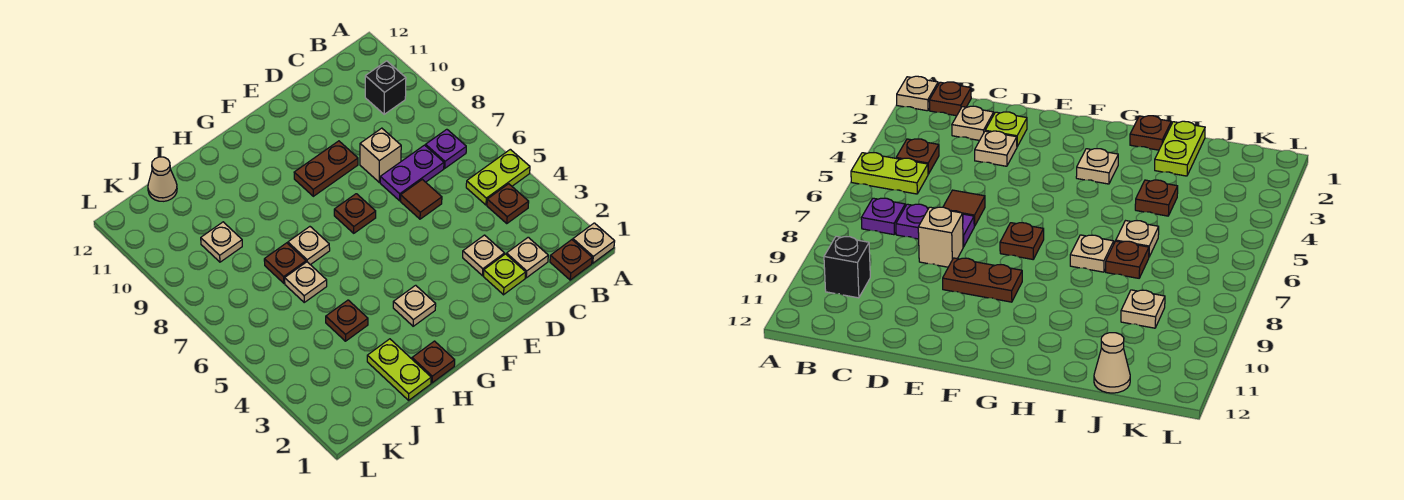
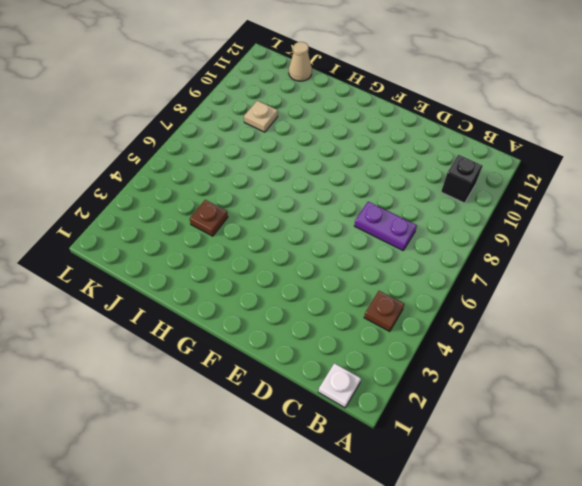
white plate B1 level 1 -> brown plate B1 level 1
none -> tan plate A1 level 1
none -> lime plate A5:B5 level 1
none -> purple plate B7 level 1

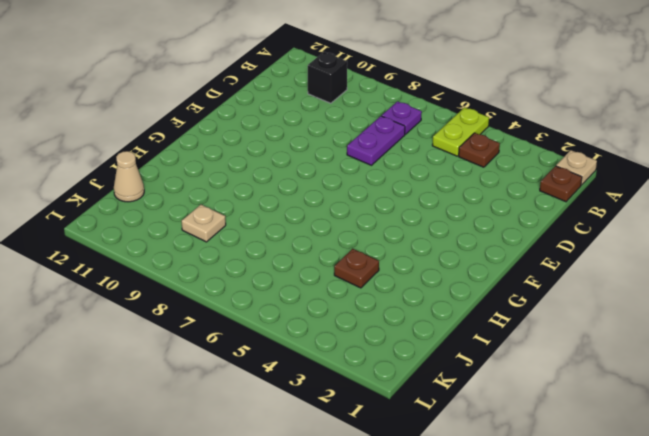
none -> tan plate C2 level 1
none -> lime plate D2 level 1
none -> tan plate D3 level 1

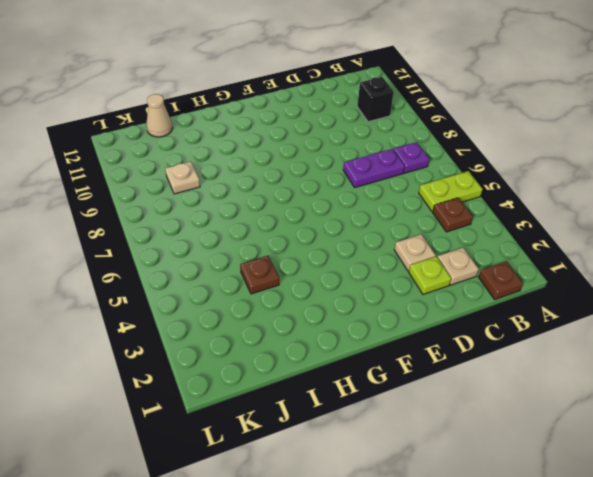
none -> tan plate A1 level 1
none -> brown tile D6 level 1
none -> tan brick D8 level 1

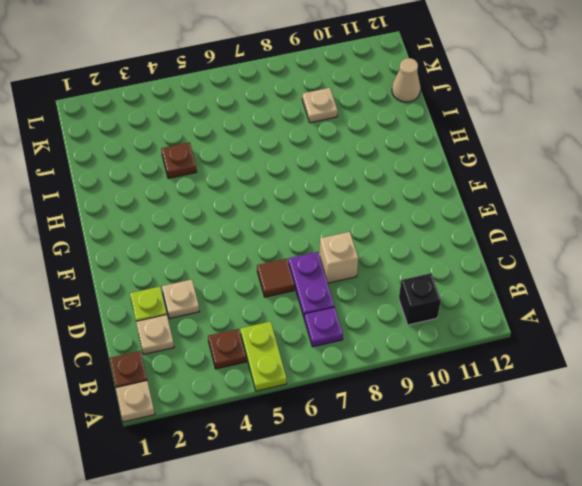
none -> brown plate E9:F9 level 1
none -> brown plate F7 level 1
none -> tan plate G3 level 1

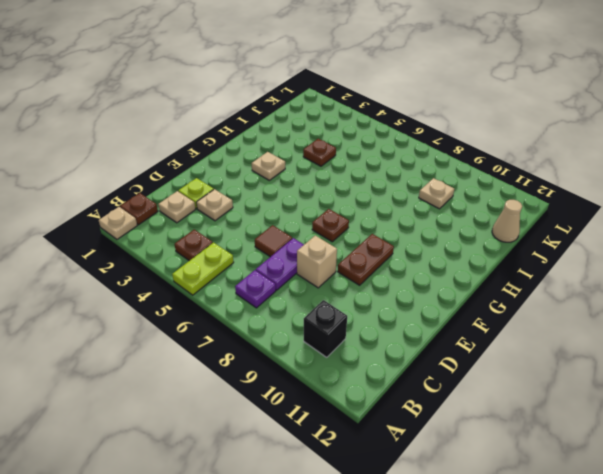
none -> brown plate H1 level 1
none -> tan plate H7 level 1
none -> lime plate I1:I2 level 1

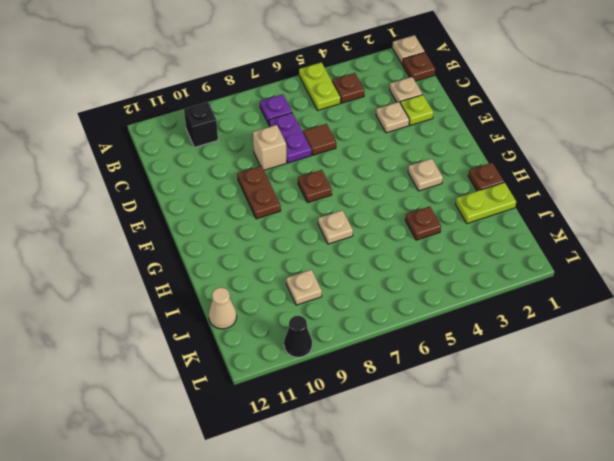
black cone L10 level 1 -> none
none -> tan plate I6 level 1
none -> brown plate I7 level 1

